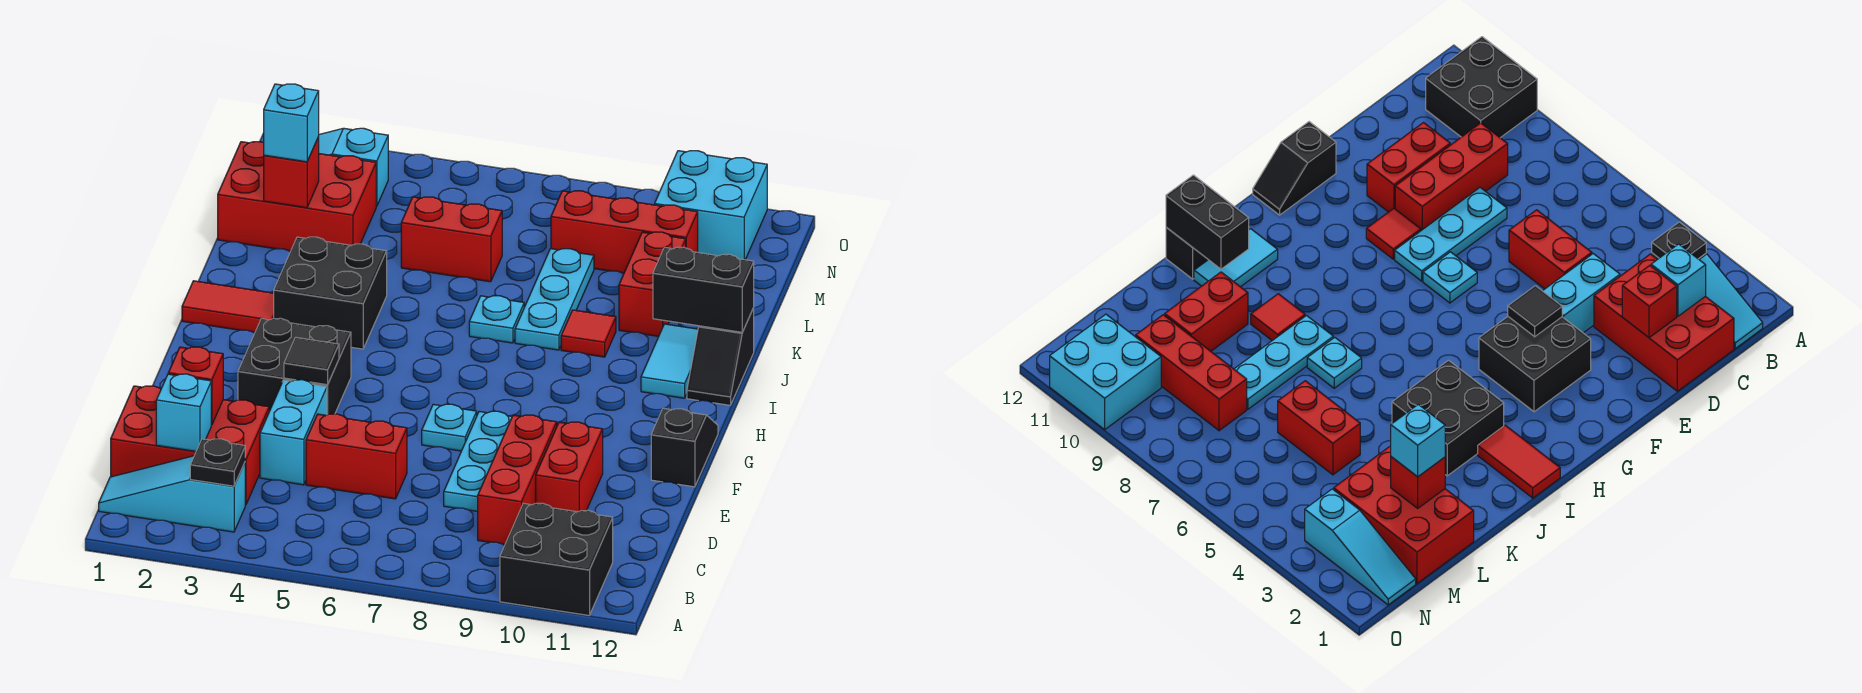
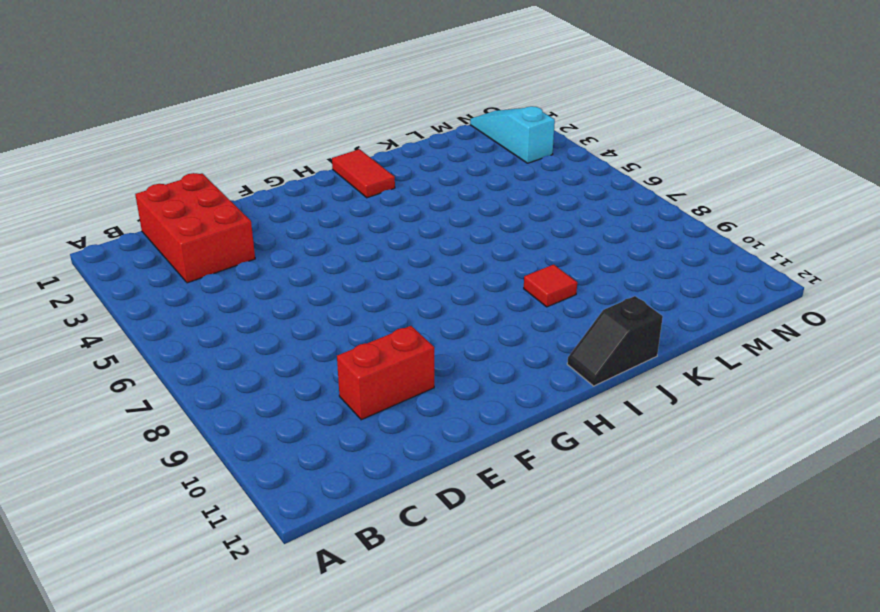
none -> black brick A10:B11 level 1
none -> cyan slope B1:B3 level 1 top 3
none -> red brick C9:E9 level 1
none -> cyan brick D4:E4 level 1

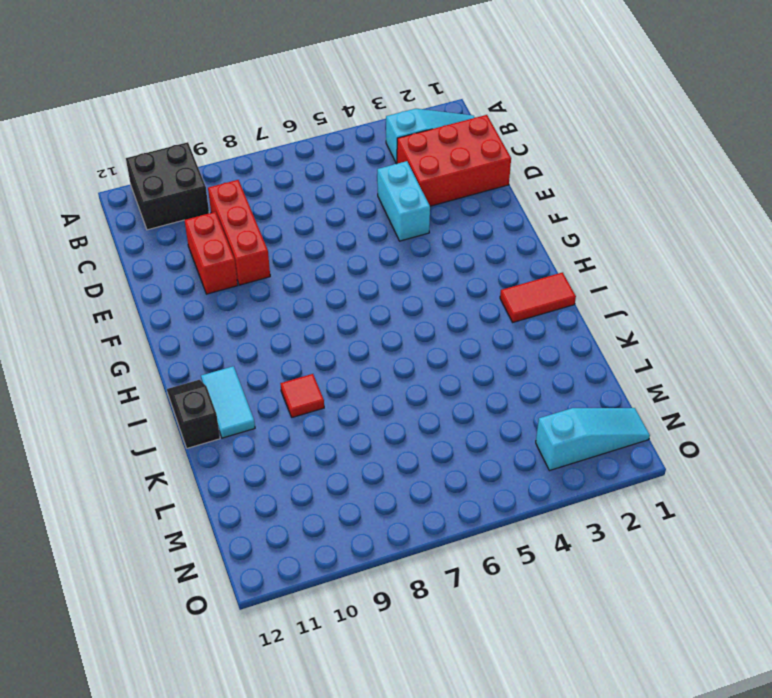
none -> red brick D5:D6 level 1
none -> cyan plate D8:F8 level 1
none -> black brick F3:G4 level 1
none -> cyan plate F7 level 1

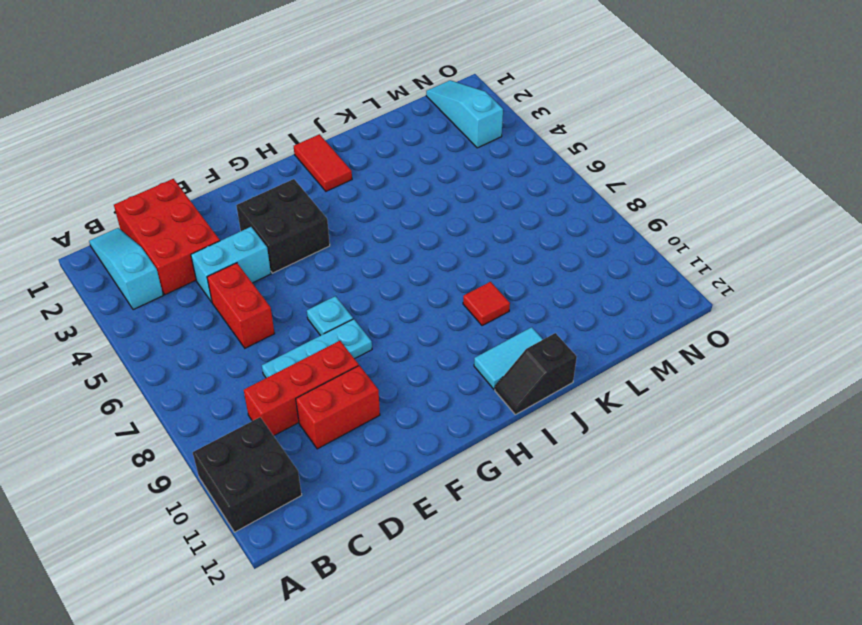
none -> red tile F9 level 1
none -> black slope F12:G12 level 1 top F
none -> black brick I3:J4 level 1
none -> cyan plate J7 level 1

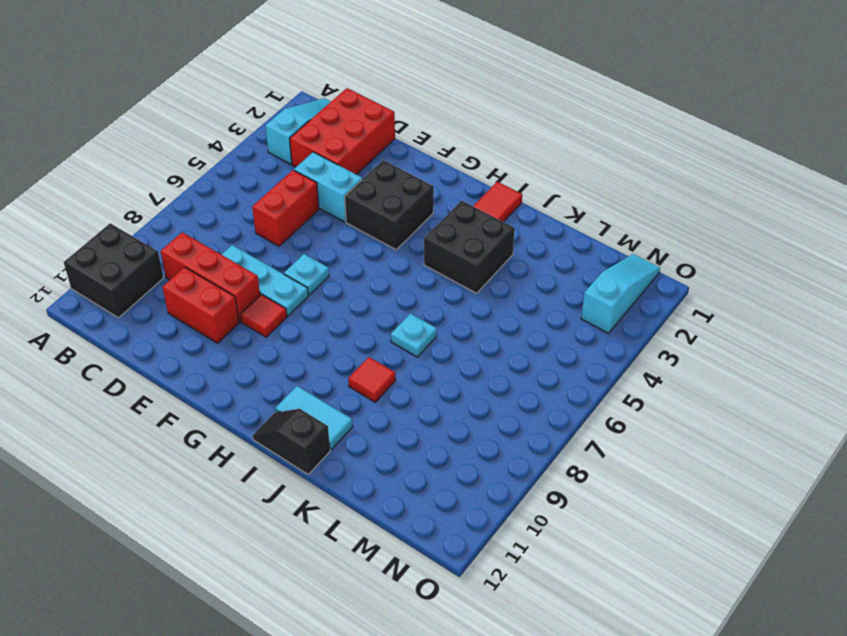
none -> black slope F12:G12 level 1 top F
none -> cyan plate J8:L8 level 1
none -> red brick K10:L10 level 1
none -> red brick L1:M3 level 1

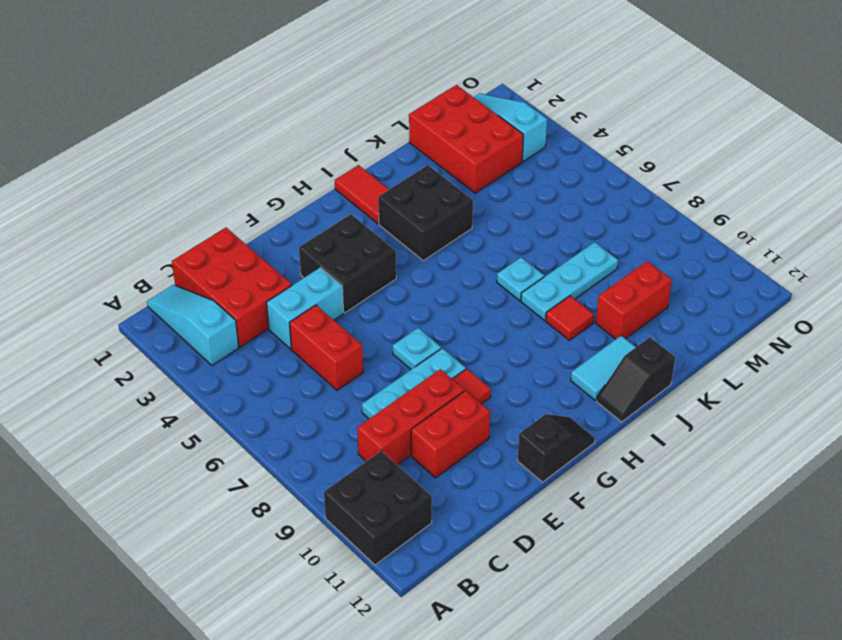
none -> red brick L5:L6 level 1
none -> red brick M8:M10 level 1
none -> cyan brick N10:O11 level 1
none -> black plate B3 level 2

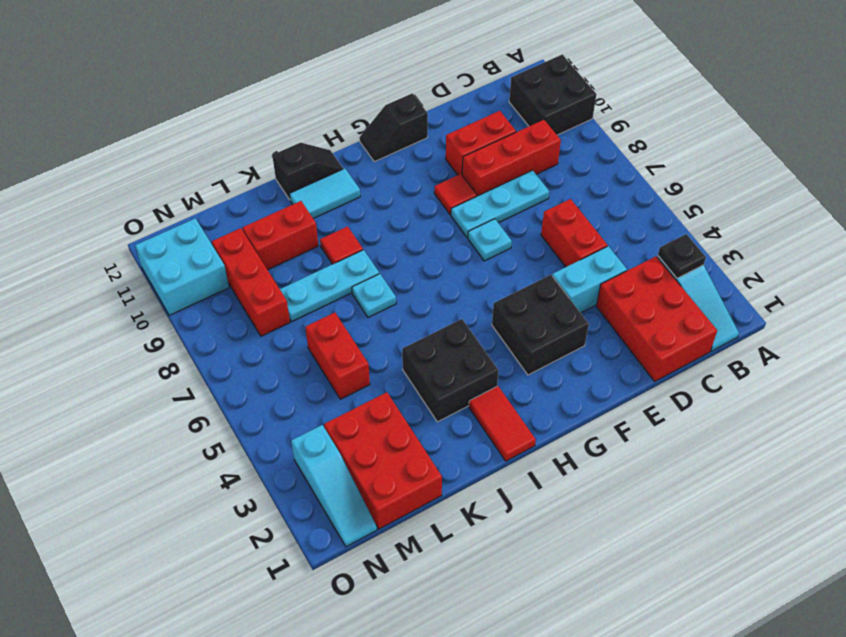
none -> cyan brick C2 level 2
none -> red brick D2 level 2
none -> black tile F4 level 2
none -> black brick J11:J12 level 2

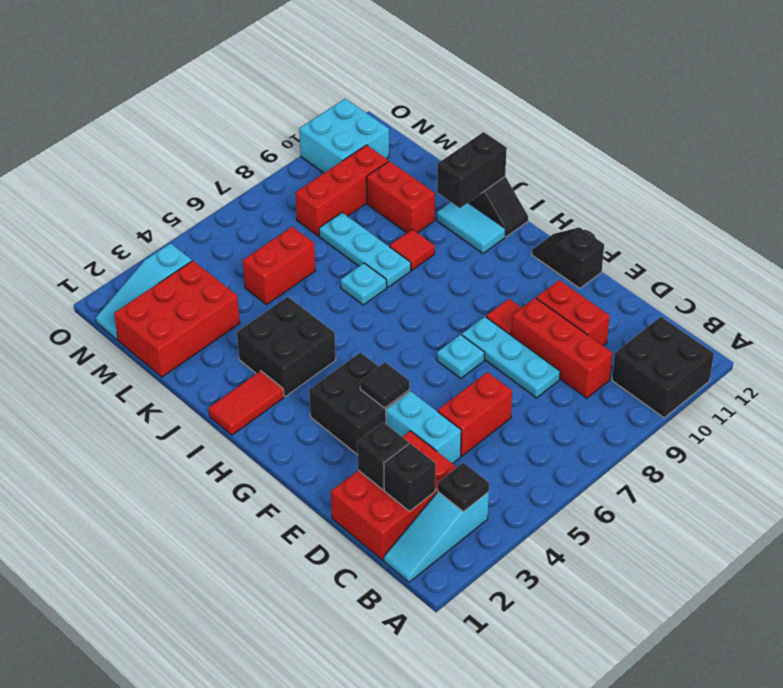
black brick C2 level 2 -> cyan brick C2 level 2
black brick D2 level 2 -> red brick D2 level 2
none -> red brick L2 level 2
none -> cyan brick L2 level 3

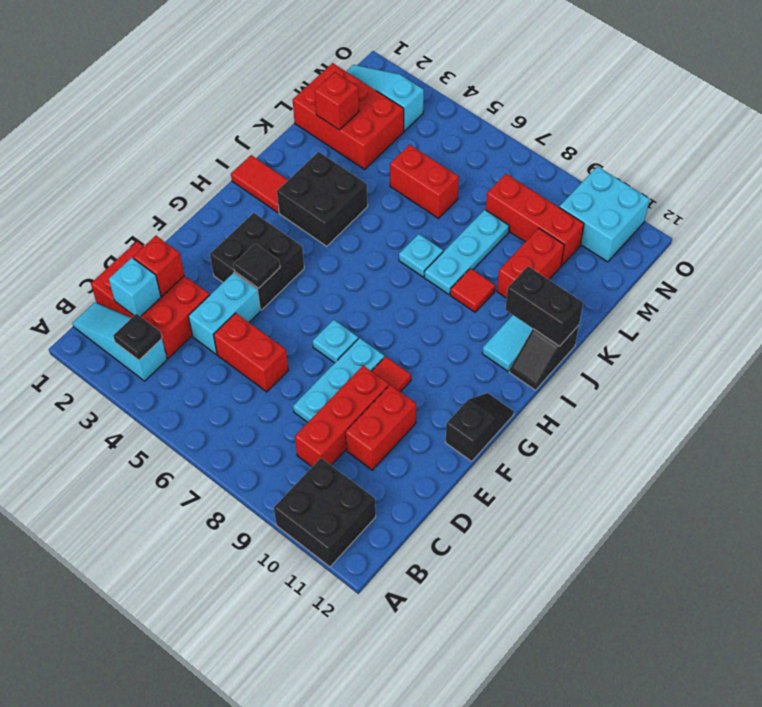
none -> cyan brick L2 level 3

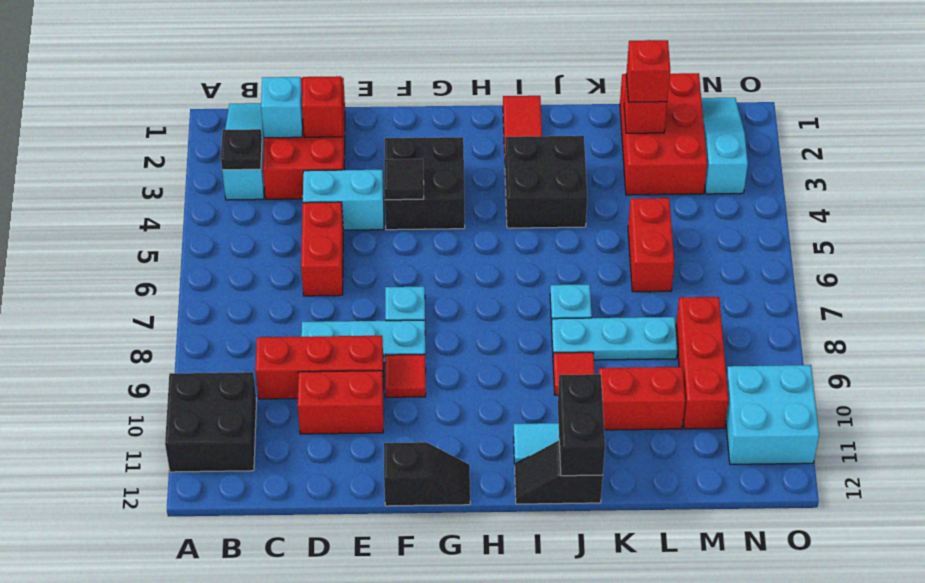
red brick L2 level 3 -> cyan brick L2 level 3

